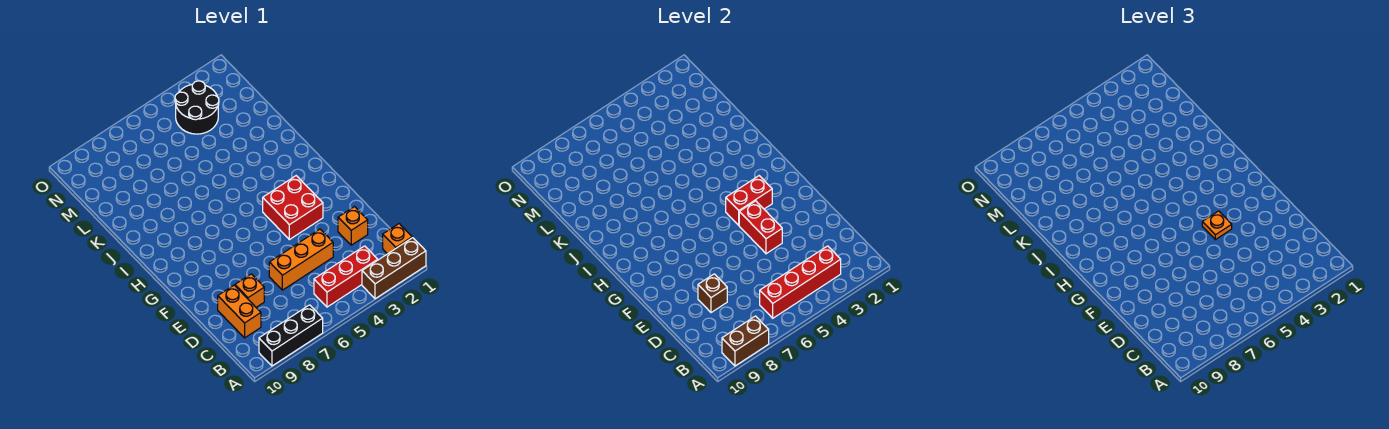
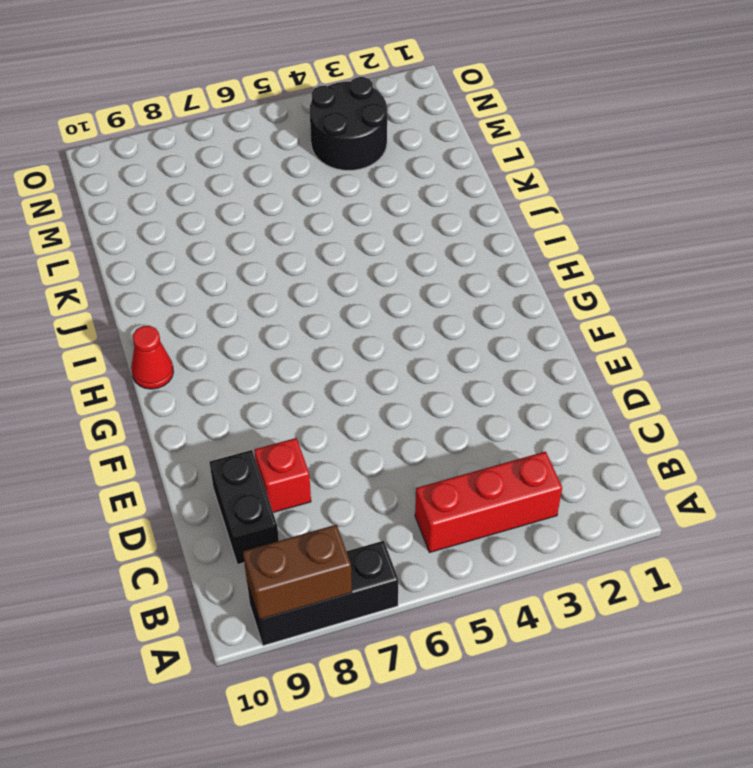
black brick C9:D9 level 1 -> orange brick C9:D9 level 1
red brick D8 level 1 -> orange brick D8 level 1
red cone H10 level 1 -> none
none -> brown brick A1:A3 level 1
none -> orange brick B1 level 1
none -> orange brick D2 level 1

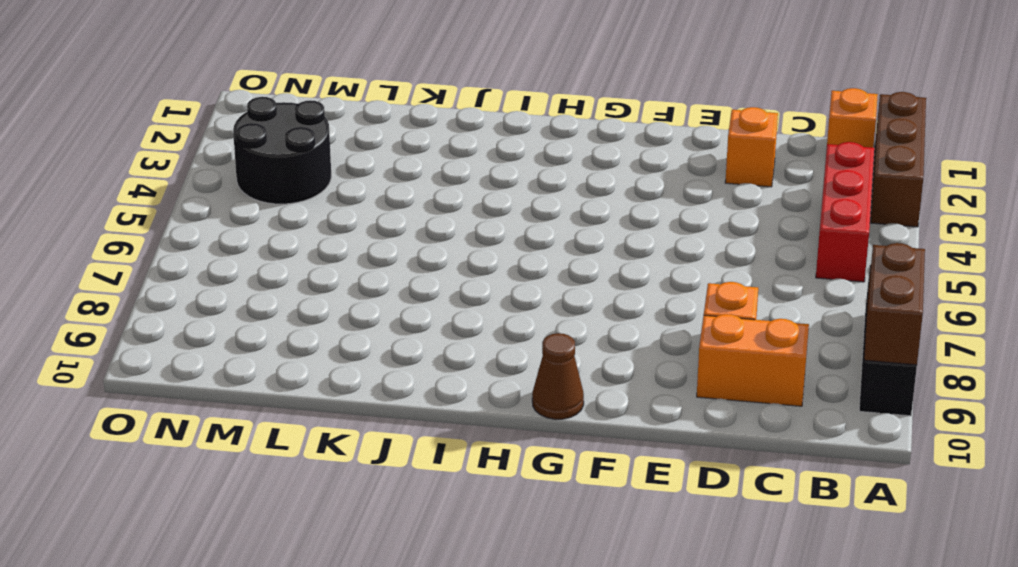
brown cone G10 level 1 -> none
none -> orange brick D4:D6 level 1
none -> red brick F3:G4 level 1
none -> red brick B3:B6 level 2

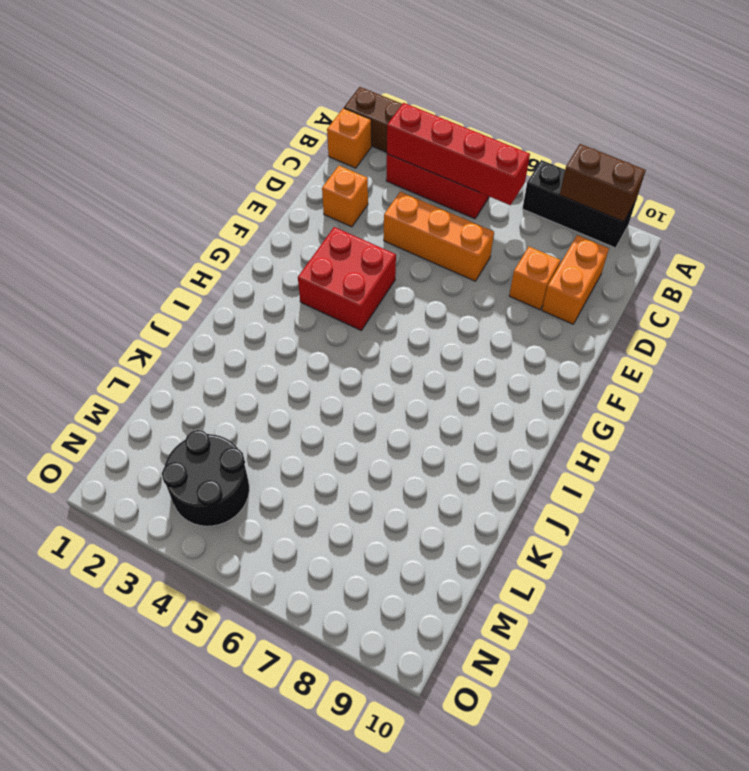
none -> brown brick D8 level 2
none -> red brick E4:F4 level 2
none -> red brick G3:G4 level 2

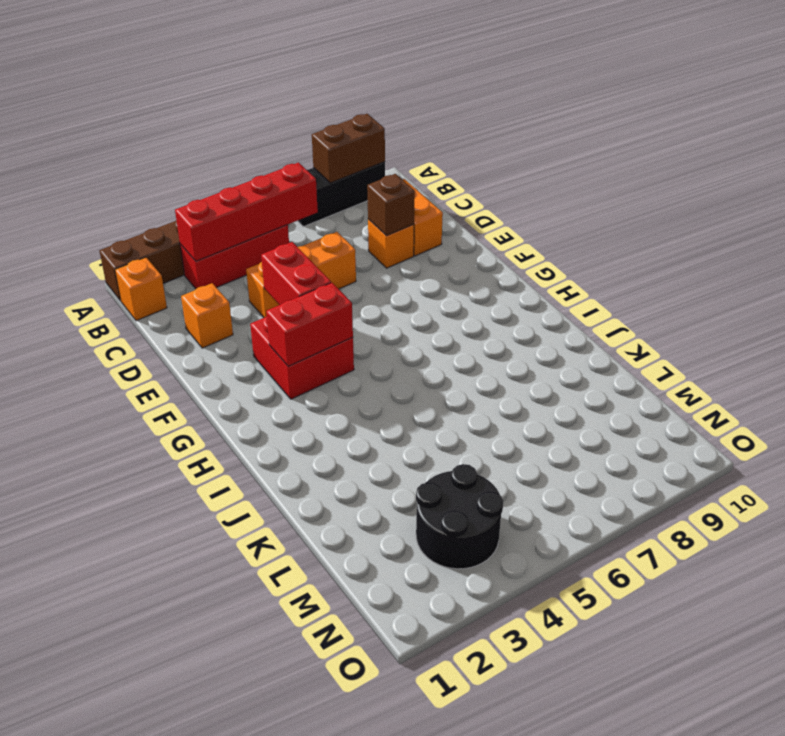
none -> orange plate F4 level 3

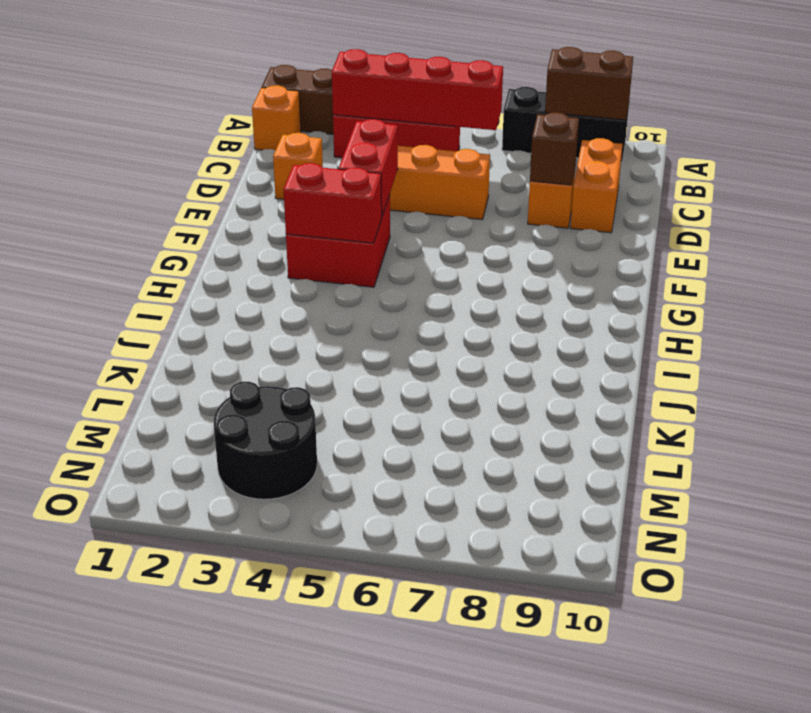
none -> orange plate F4 level 3

